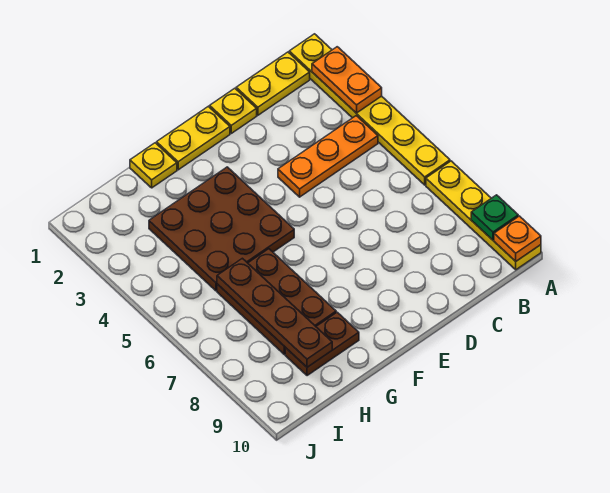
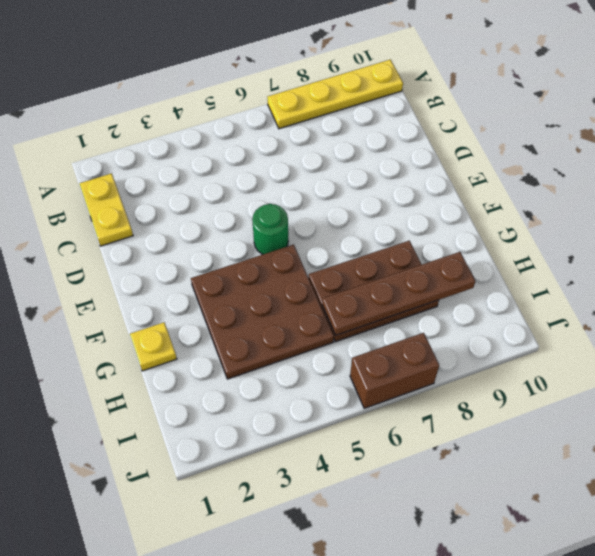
green round brick E5 level 1 -> none
brown brick J6:J7 level 1 -> none
none -> yellow plate A1:A6 level 1
none -> orange plate B4:D4 level 1
none -> yellow plate D1 level 1

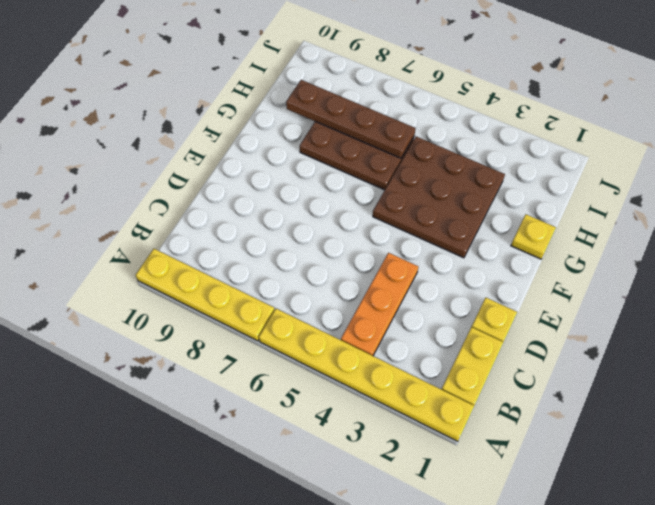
none -> yellow plate E1:F1 level 1
none -> brown plate G9:H9 level 1
none -> orange plate A2:A3 level 2

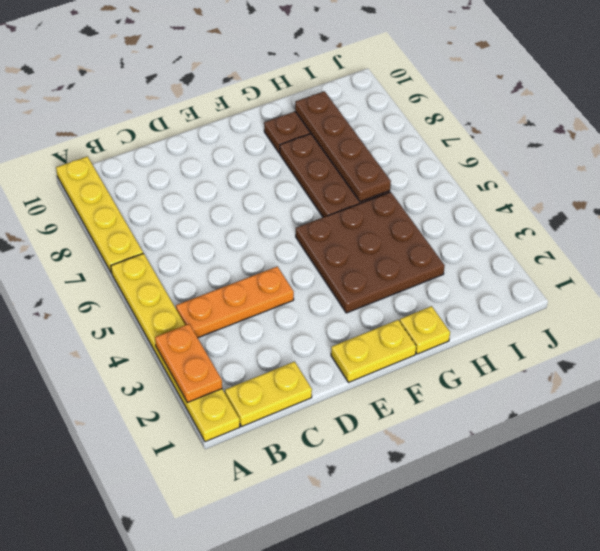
none -> yellow plate D1 level 1
none -> green plate A9 level 2
none -> orange plate A10 level 2

